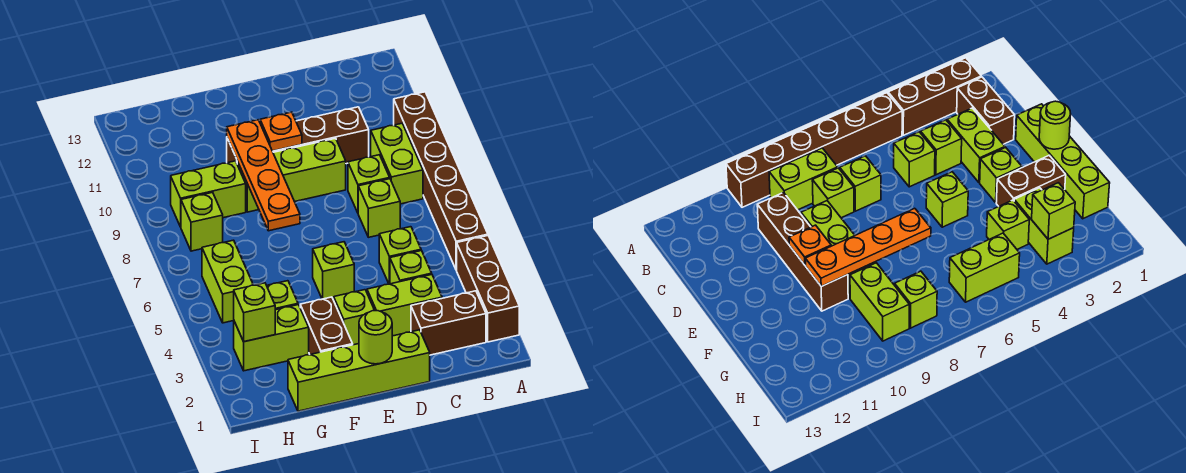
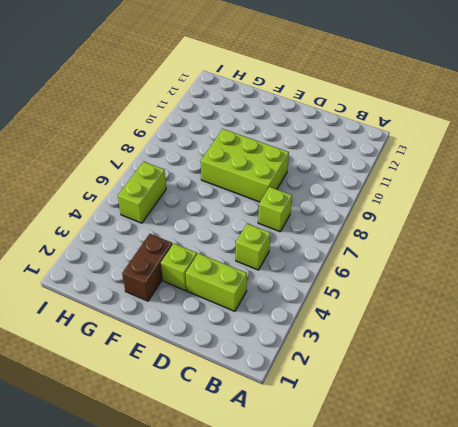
lime brick D8:F9 level 1 -> lime brick D9:F9 level 1
none -> brown brick A2:A4 level 1
none -> brown brick A5:A10 level 1
none -> brown brick B2:C2 level 1

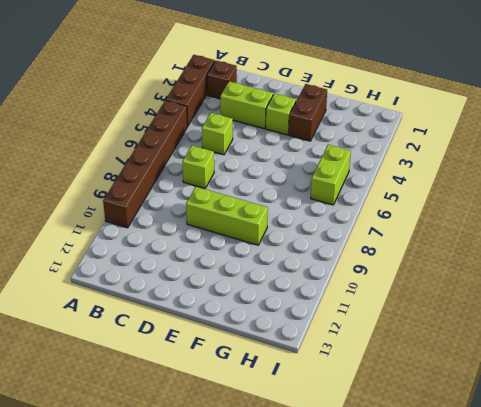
brown brick B2 level 1 -> brown brick B2:C2 level 1
none -> lime brick B8:B9 level 1
none -> lime brick C4 level 1
none -> lime brick C8 level 1

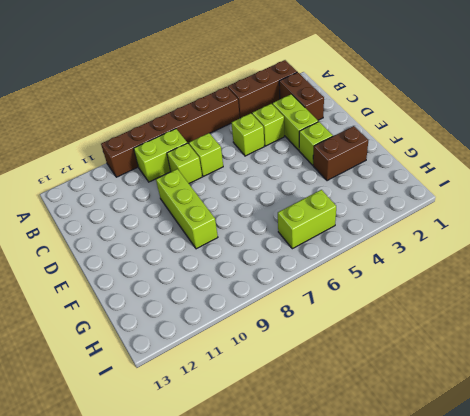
none -> brown brick C10:F10 level 1
none -> lime brick D1:G1 level 1
none -> lime brick E5 level 1

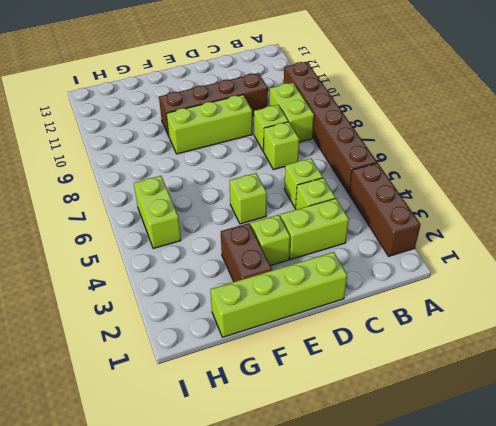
none -> brown brick B2:C2 level 1
none -> lime brick G3:H3 level 1
none -> lime brick G4 level 1

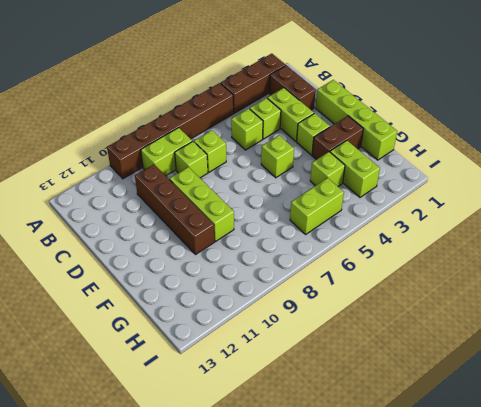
none -> lime brick G9:H9 level 1
none -> lime brick H8 level 1
none -> lime round brick E1 level 2

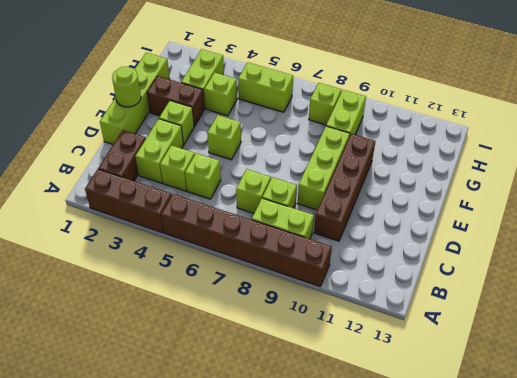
none -> orange plate E10 level 2
none -> orange plate F7:F10 level 2
none -> lime brick H3 level 2

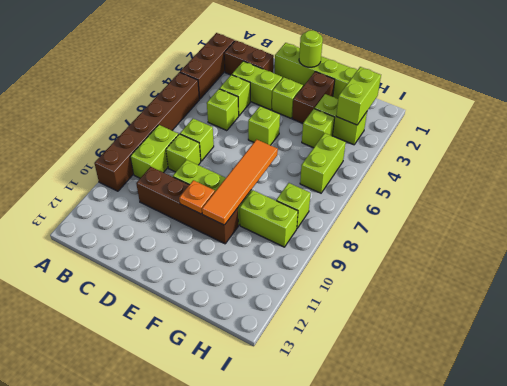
orange tile F7:F10 level 2 -> orange plate F7:F10 level 2
lime brick H2:H3 level 2 -> lime brick H3 level 2

